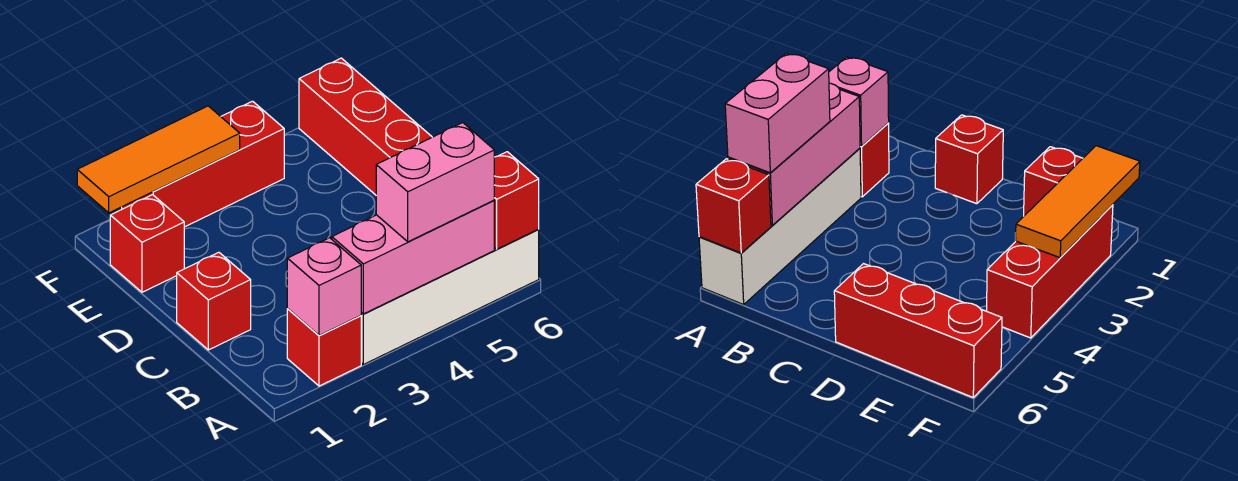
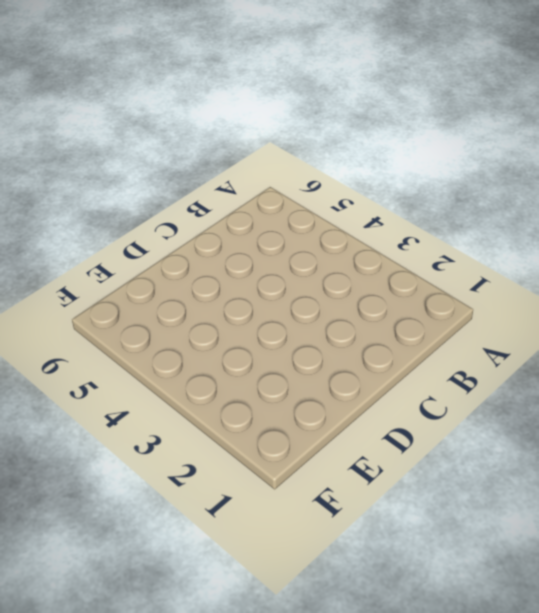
none -> red brick A2 level 1
none -> white brick A3:A6 level 1

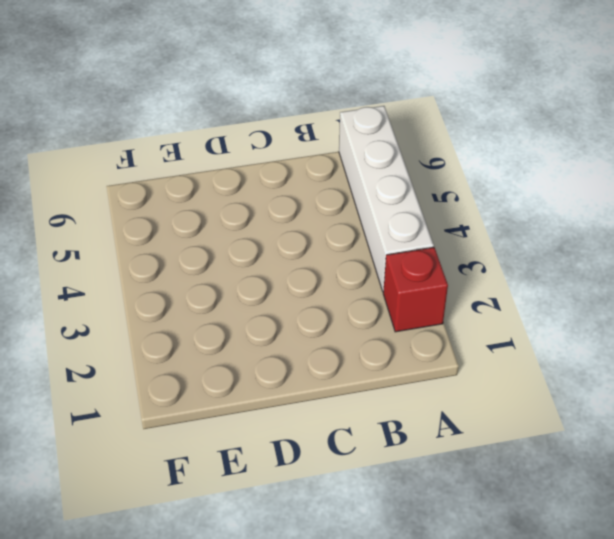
none -> red brick C1 level 1
none -> red brick D6:F6 level 1

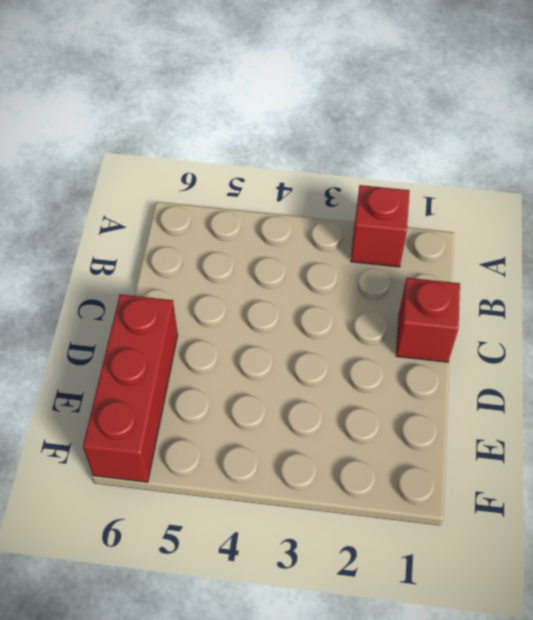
none -> white brick A3:A6 level 1
none -> red brick E1 level 1

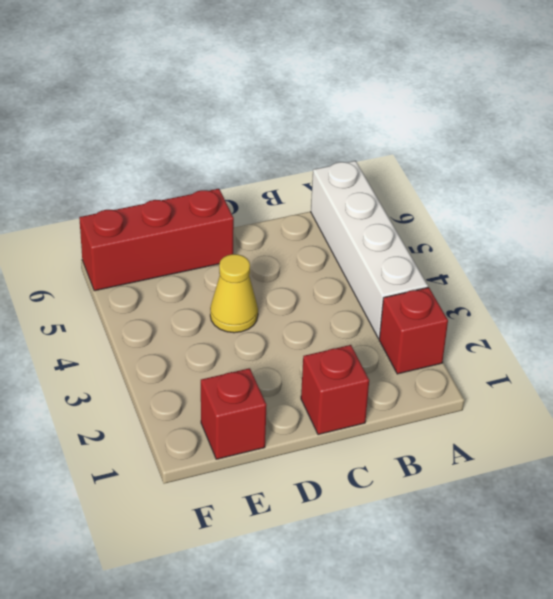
yellow cone D4 level 1 -> none
none -> red brick F2:F4 level 1
none -> pink brick A2 level 2

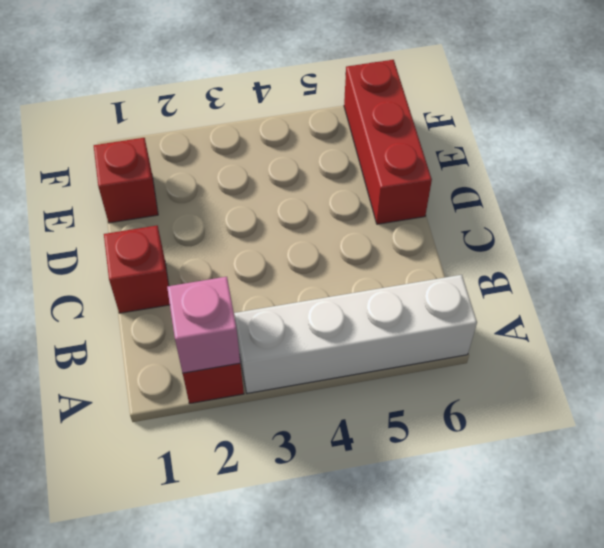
none -> red brick F2:F4 level 1
none -> pink brick A3:A5 level 2

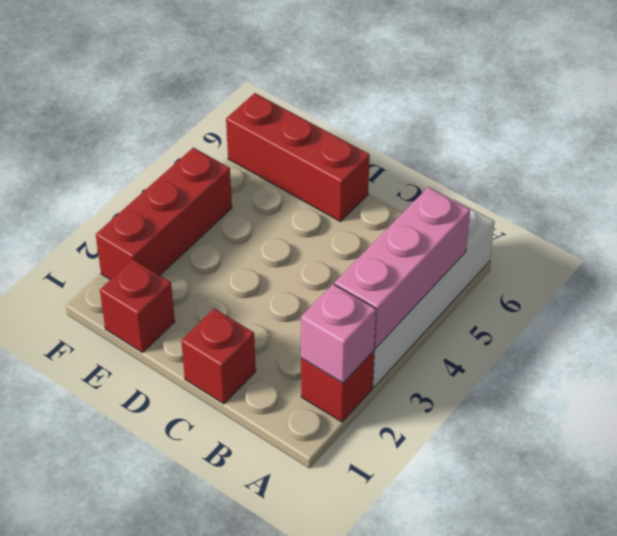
none -> red brick A6 level 2
none -> orange tile F1:F3 level 2

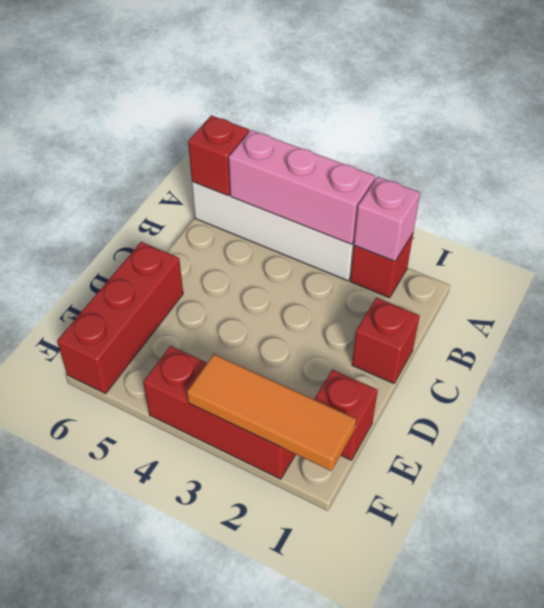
none -> pink brick A4:A5 level 3

